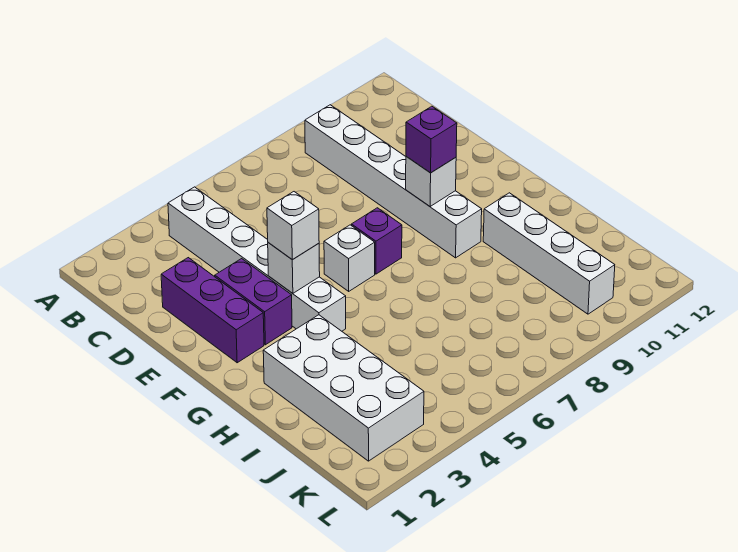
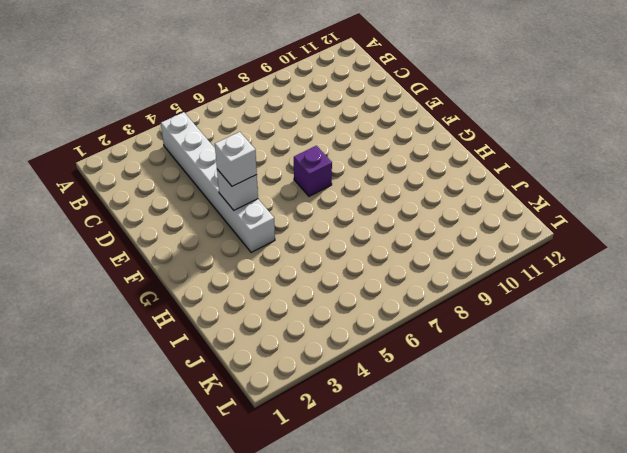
none -> white brick B9:G9 level 1
none -> purple brick D2:F2 level 1
none -> purple brick E3:F3 level 1

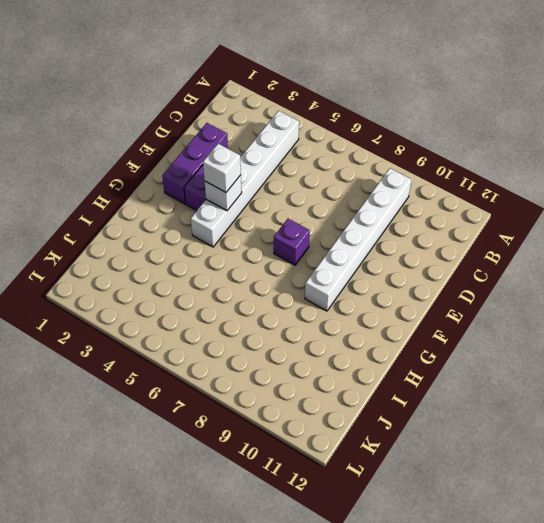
none -> white brick F6 level 1
none -> white brick H2:K3 level 1
none -> white brick H10:K10 level 1

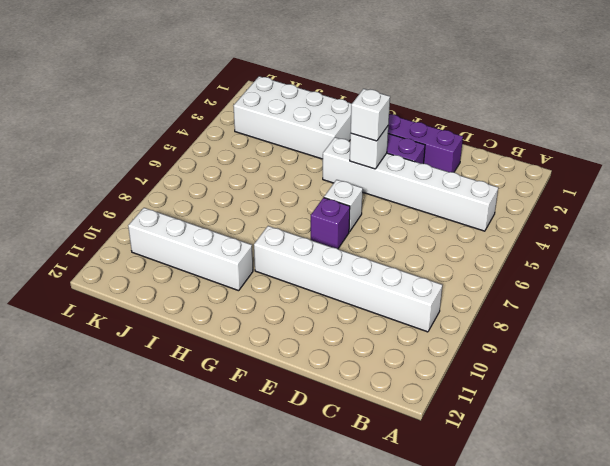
none -> white brick F9 level 2
none -> purple brick F9 level 3

